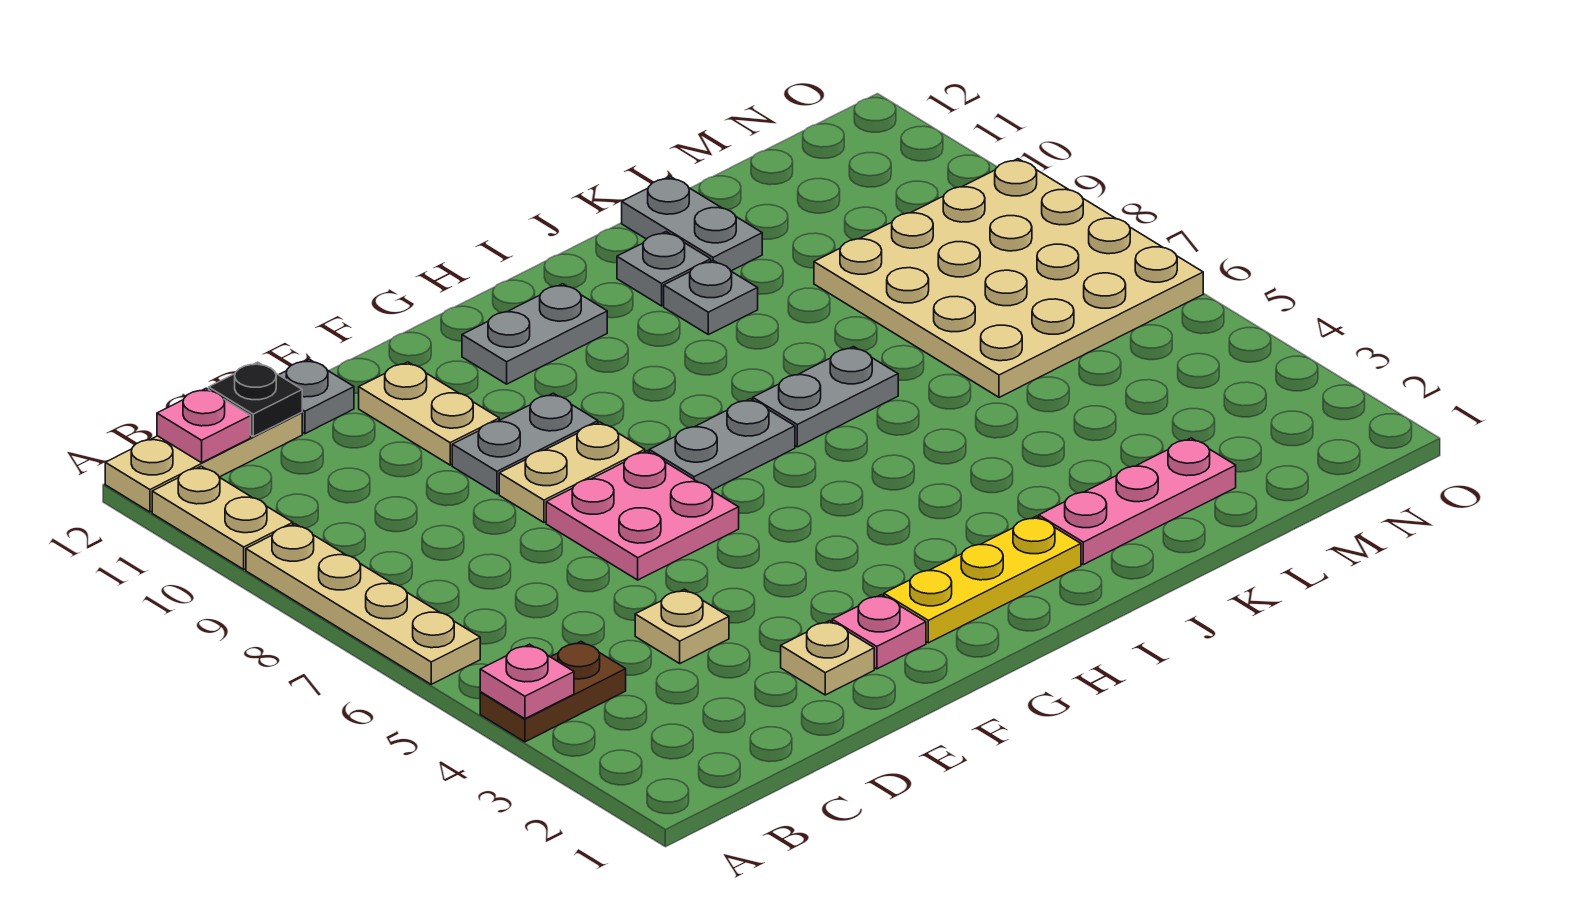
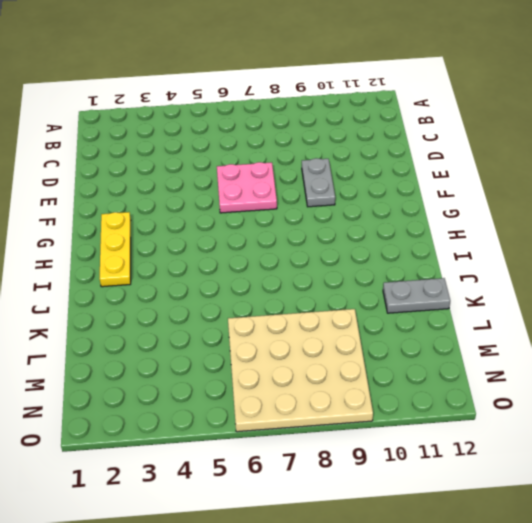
none -> brown plate A4:B4 level 1
none -> tan plate A6:A9 level 1
none -> tan plate A10:A11 level 1

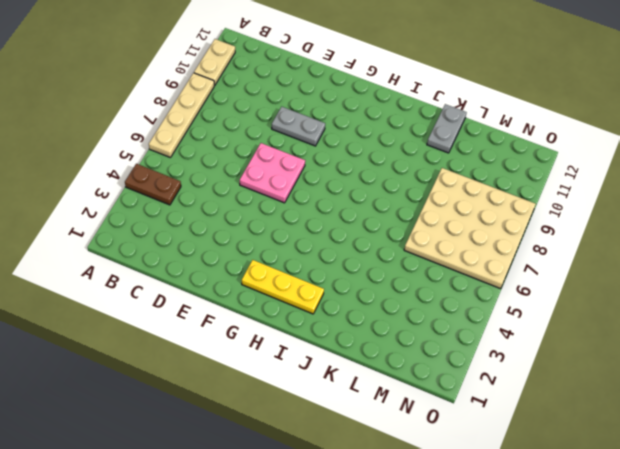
none -> tan plate A12:C12 level 1
none -> tan plate D4 level 1
none -> grey plate D12 level 1

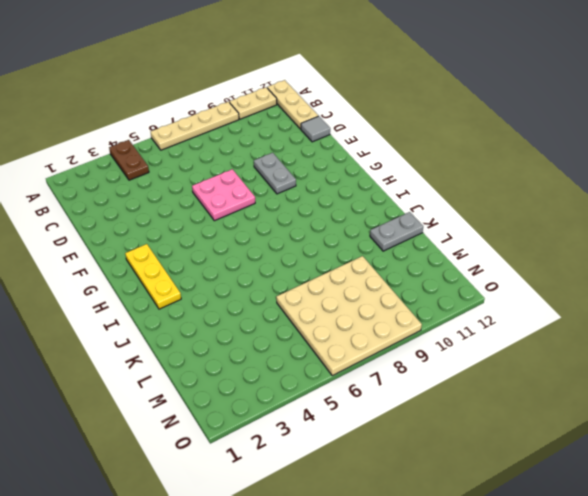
grey tile D12 level 1 -> grey plate D12 level 1
none -> tan plate D4 level 1
none -> tan plate E2 level 1
none -> tan plate E8:F8 level 1

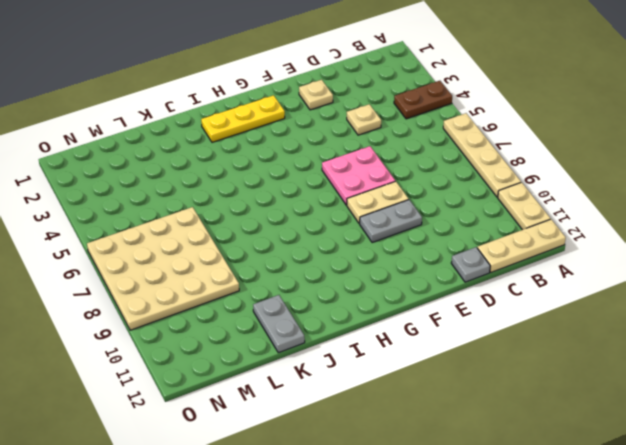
none -> tan plate E10:E11 level 1
none -> pink plate F2 level 1
none -> grey plate G7:H7 level 1

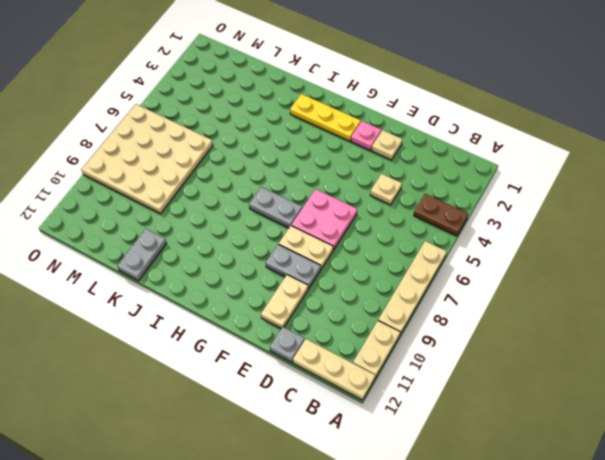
none -> grey plate G11:H11 level 1
none -> grey plate I7:J7 level 1
none -> pink plate J2:L2 level 1

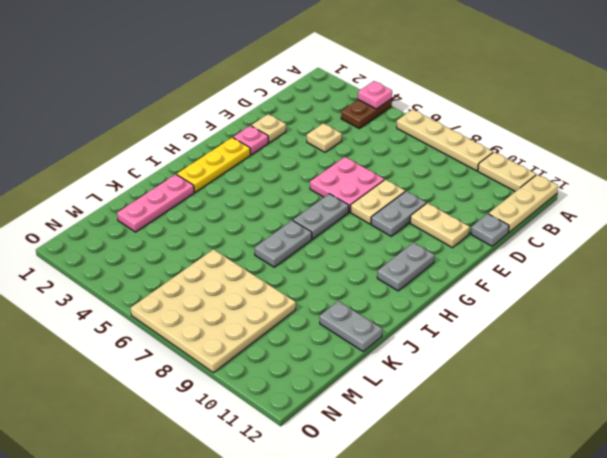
none -> grey plate J10 level 1
none -> grey plate J11 level 1
none -> pink plate B12 level 2

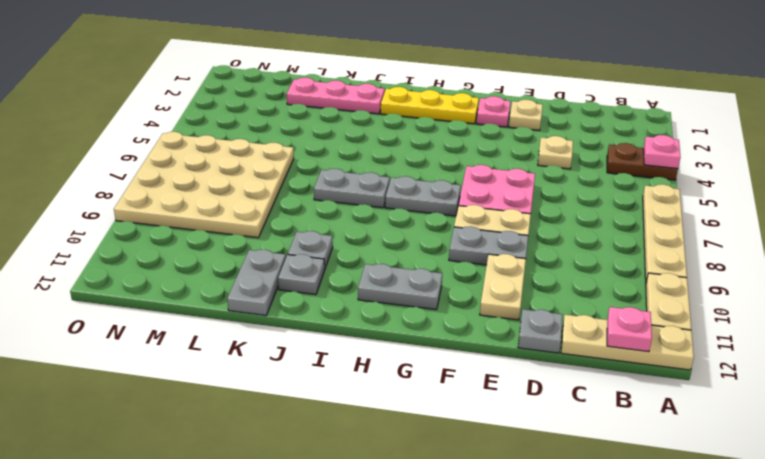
none -> black plate C12 level 2

